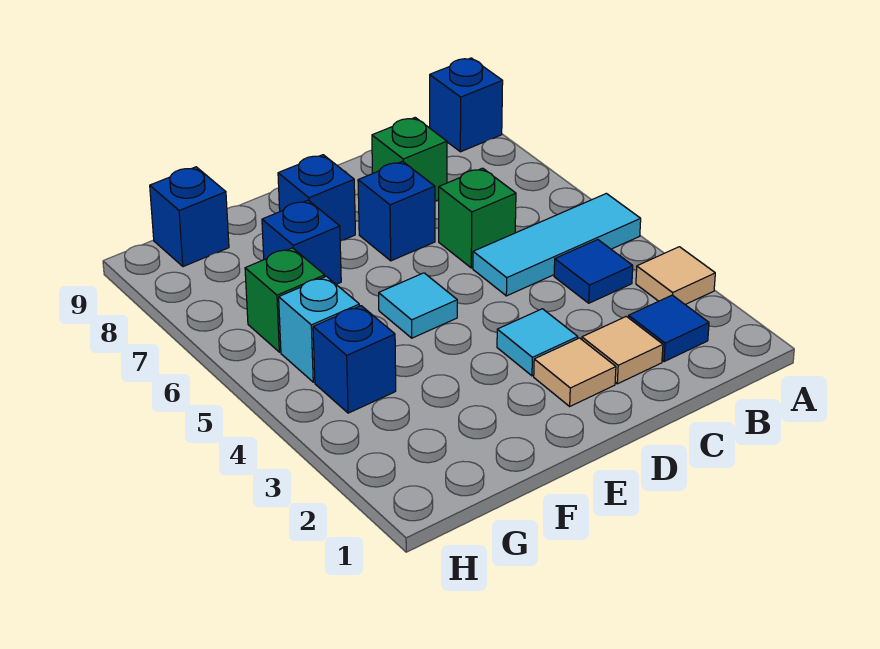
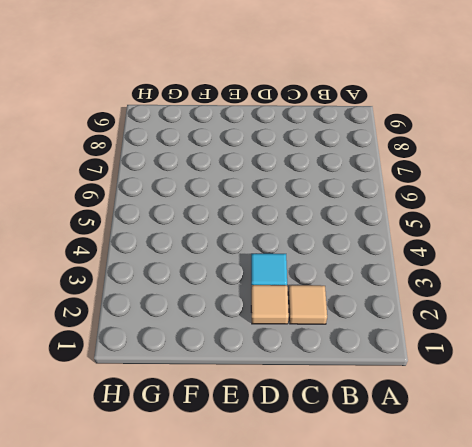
none -> tan tile A3 level 1
none -> cyan tile A5:C5 level 1
none -> blue brick A9 level 1

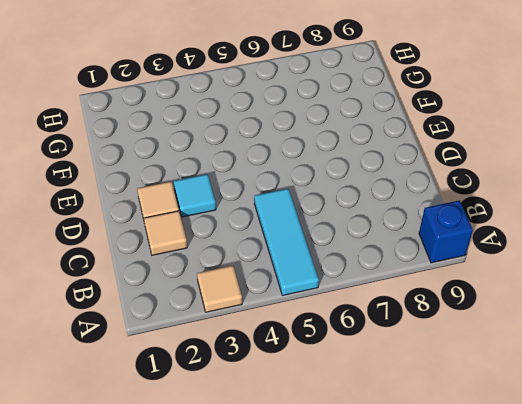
none -> blue tile B2 level 1
none -> blue tile B4 level 1
none -> green brick C6 level 1

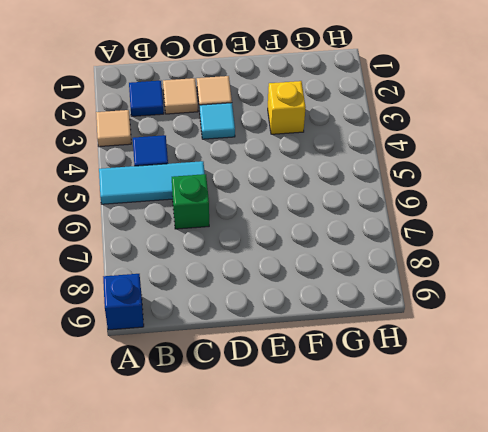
yellow brick F3 level 1 -> none
none -> green brick C8 level 1
none -> blue brick D7 level 1
none -> cyan tile E5 level 1

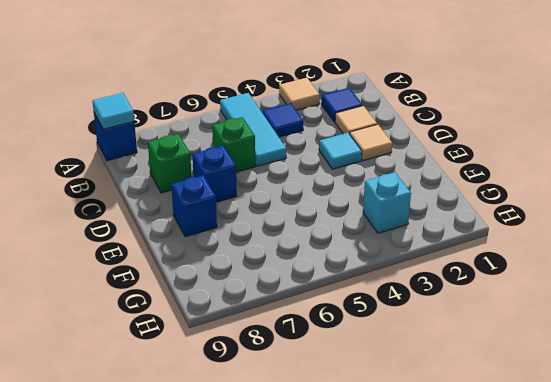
cyan tile A9 level 2 -> cyan tile E5 level 1
cyan brick G3 level 1 -> cyan brick G5 level 1
none -> blue brick F7 level 1
none -> blue brick G4 level 1
none -> green brick G6 level 1

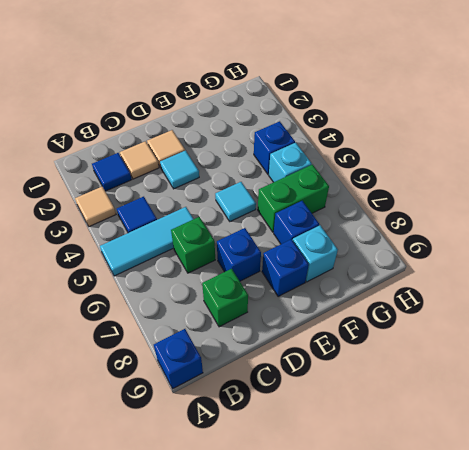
green brick F6:G6 level 1 -> green brick G6 level 1
cyan brick F8 level 1 -> none
none -> blue brick G9 level 1

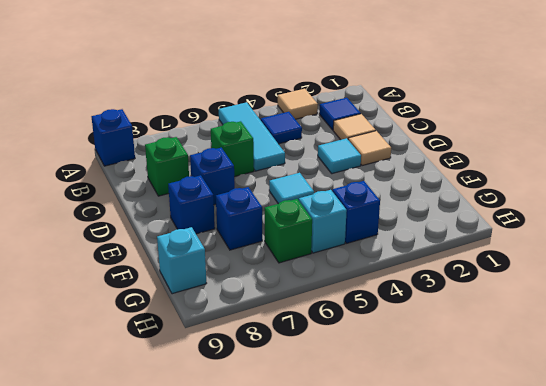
cyan brick G9 level 1 -> blue brick G9 level 1

